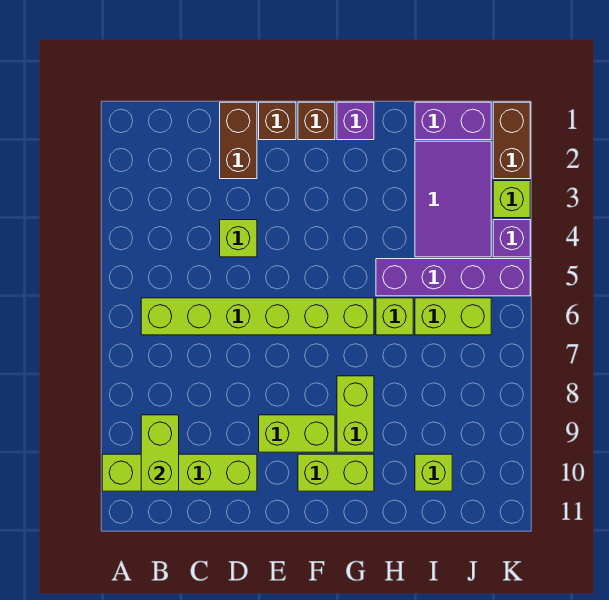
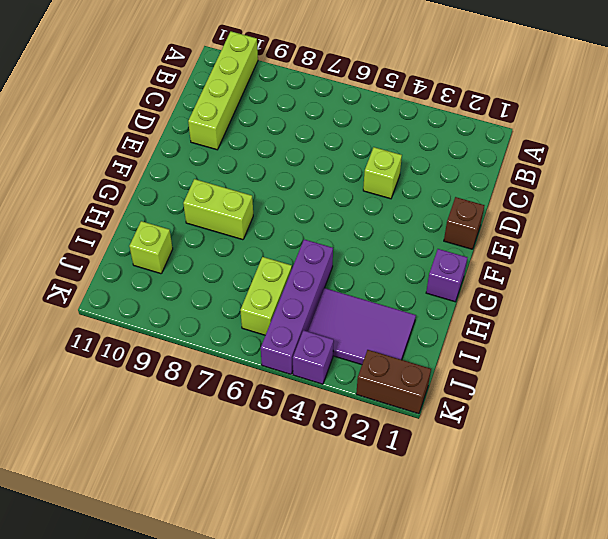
none -> lime brick B6:G6 level 1
none -> brown brick D1:D2 level 1
none -> lime brick E9:F9 level 1

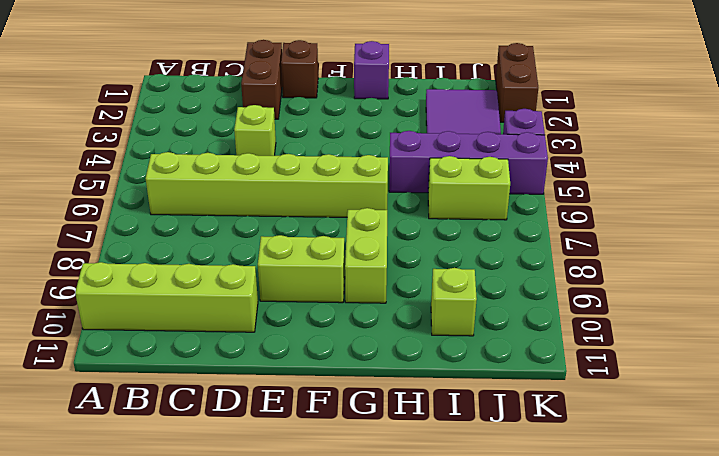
none -> brown brick F1 level 1
none -> lime brick F10:G10 level 1
none -> lime brick H6 level 1

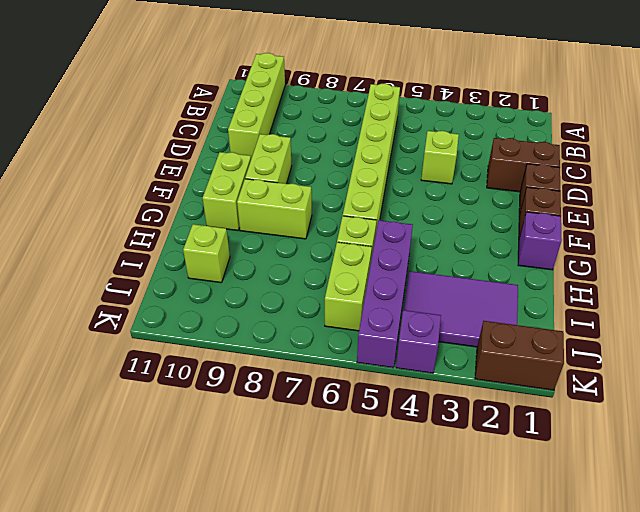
none -> purple brick I1:J1 level 1
none -> lime brick K3 level 1
none -> lime brick B9:B10 level 2

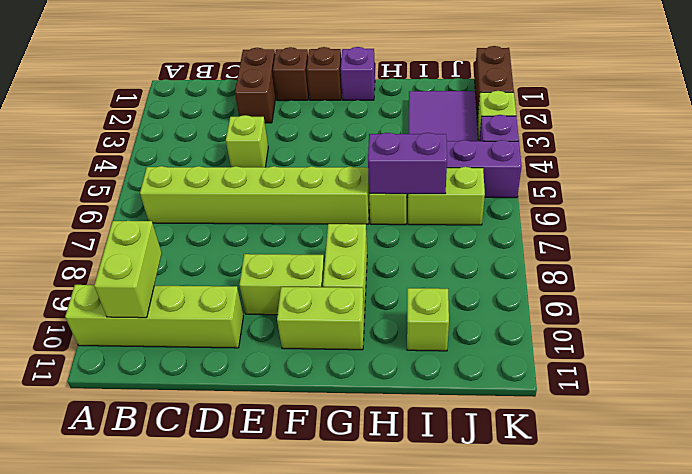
purple brick H6:I6 level 2 -> purple brick I1:J1 level 1

